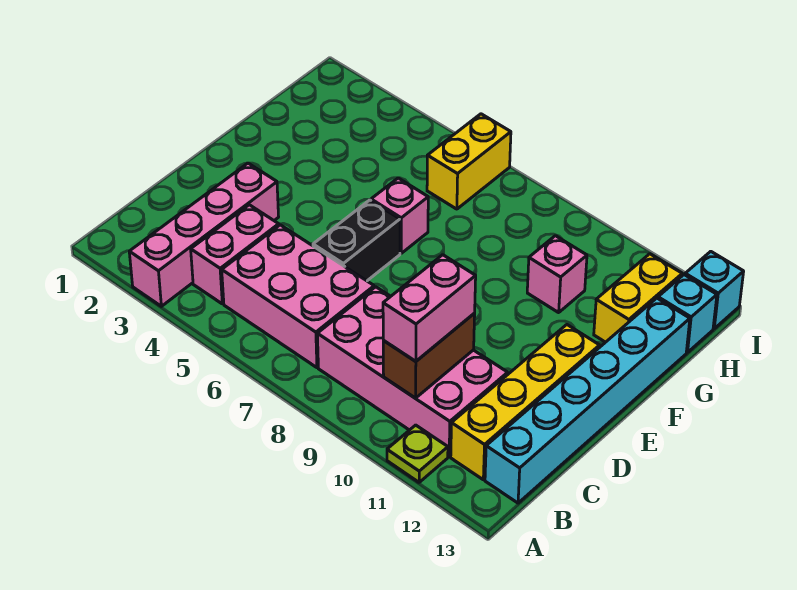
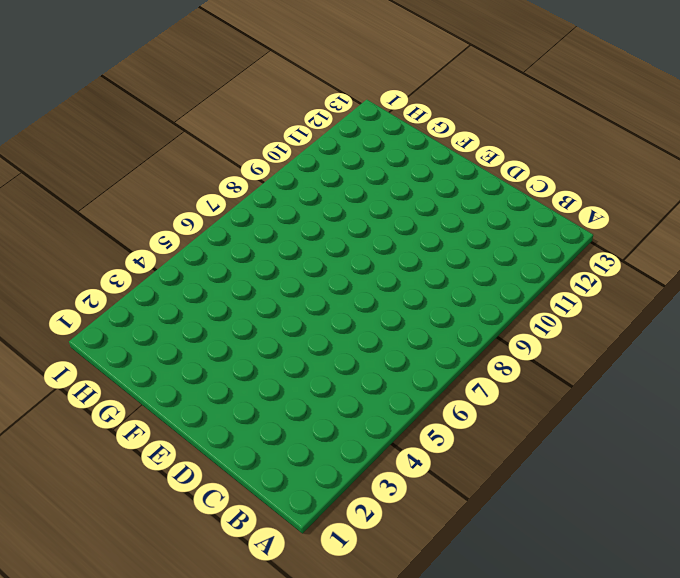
none -> pink brick A3:D3 level 1
none -> lime plate A11 level 1
none -> pink brick B4:C4 level 1

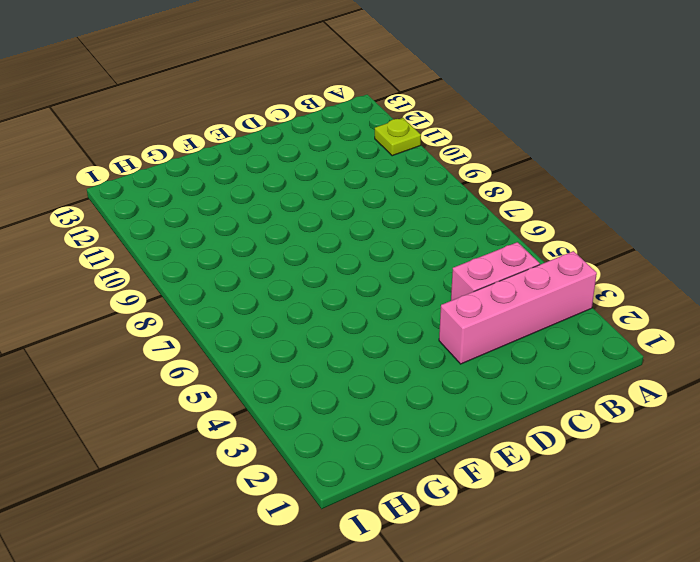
none -> pink brick B5:C7 level 1
none -> pink brick B8:C11 level 1
none -> yellow brick B12:E12 level 1

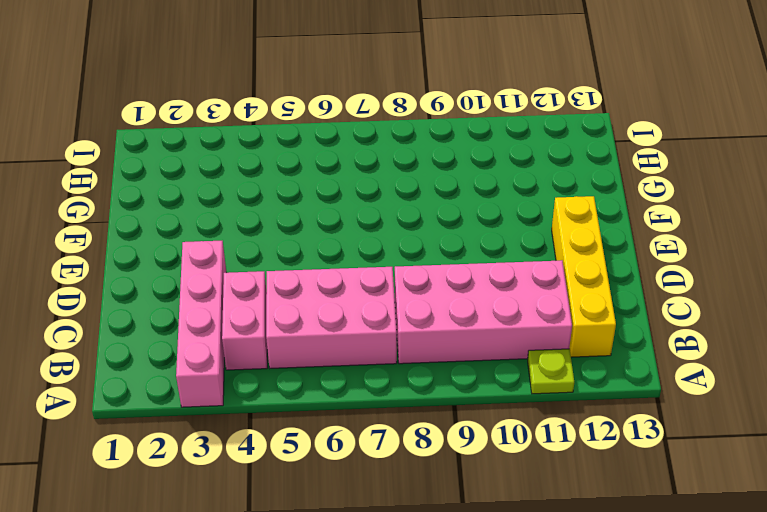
none -> cyan brick B13:G13 level 1
none -> black brick D6:E6 level 1
none -> pink brick F6 level 1

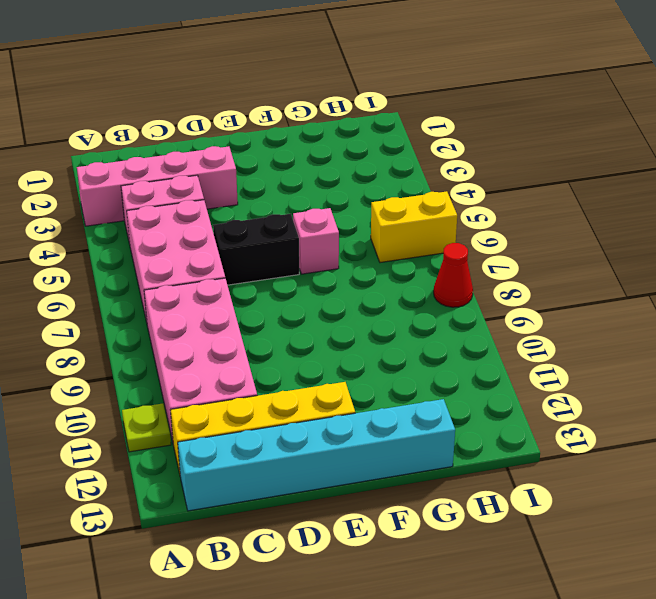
red cone I8 level 1 -> none
none -> pink brick G10 level 1
none -> yellow brick G12:H12 level 1
none -> cyan brick H13 level 1

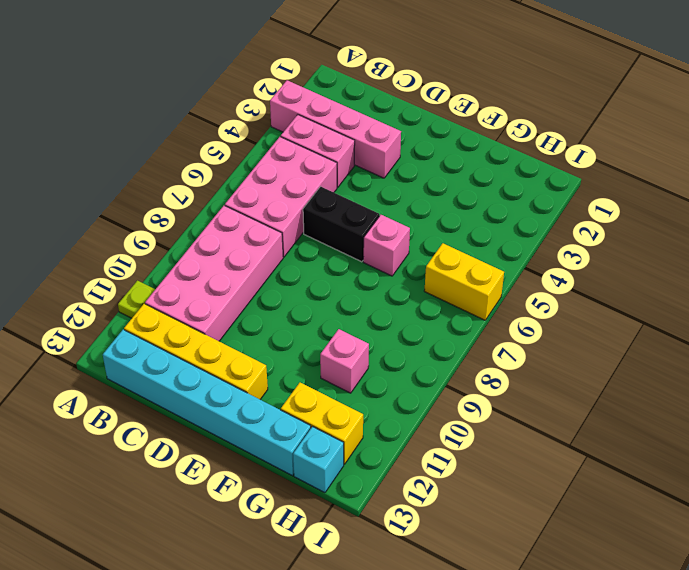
none -> cyan brick I13 level 1
none -> brown brick B10:C10 level 2
none -> pink brick B10:C10 level 3

